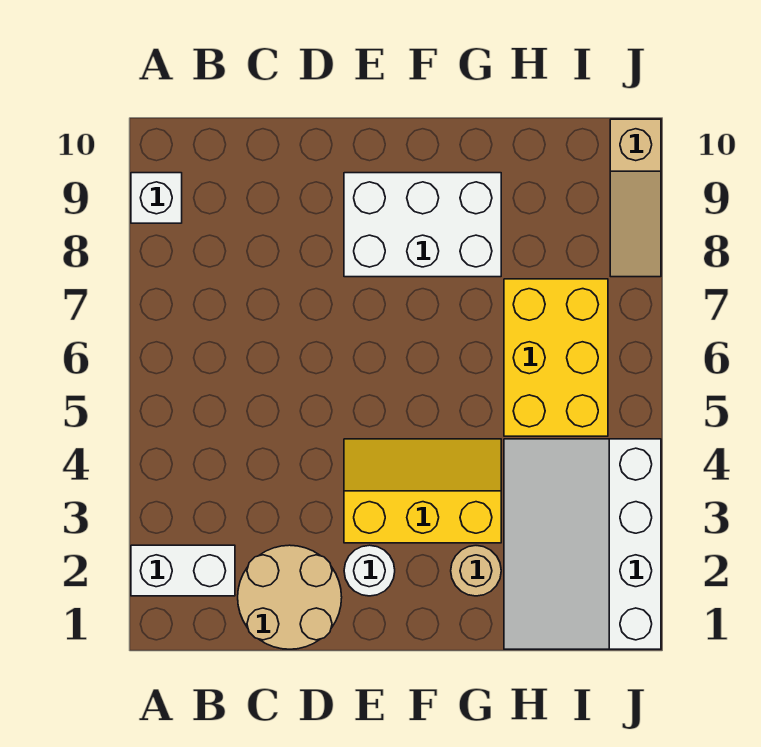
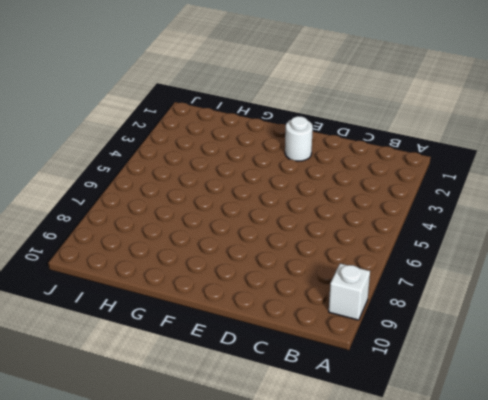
none -> white brick A2:B2 level 1
none -> tan round brick C1:D2 level 1

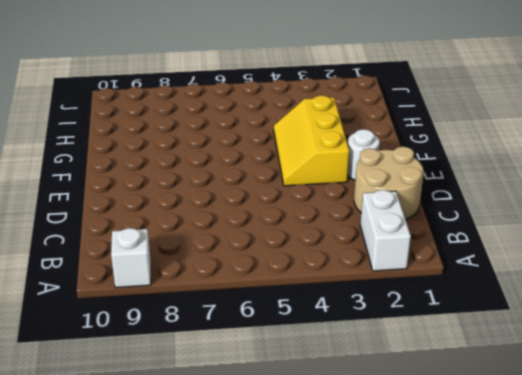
none -> white brick E8:G9 level 1
none -> tan round brick G2 level 1

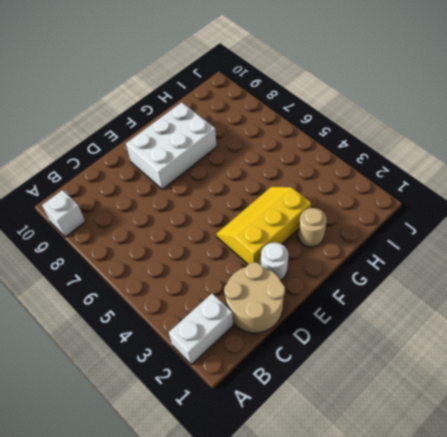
none -> white slope H1:J4 level 1 top J
none -> yellow brick H5:I7 level 1

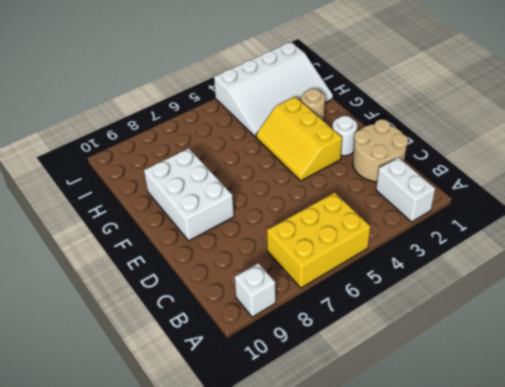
yellow brick A5:B7 level 1 -> yellow brick H5:I7 level 1
none -> tan slope J8:J10 level 1 top 10

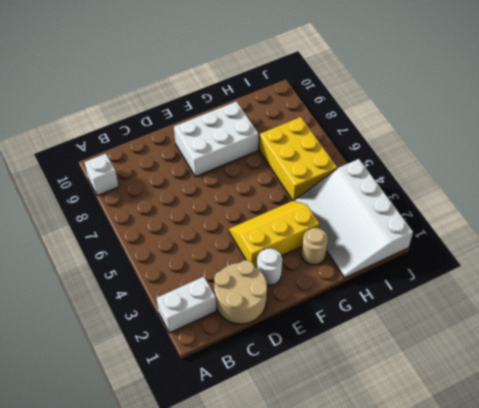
none -> tan slope J8:J10 level 1 top 10

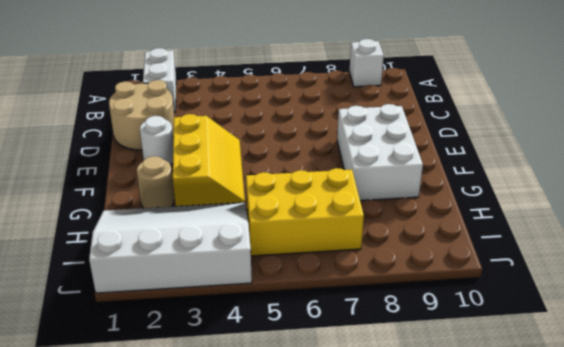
none -> tan slope J8:J10 level 1 top 10

